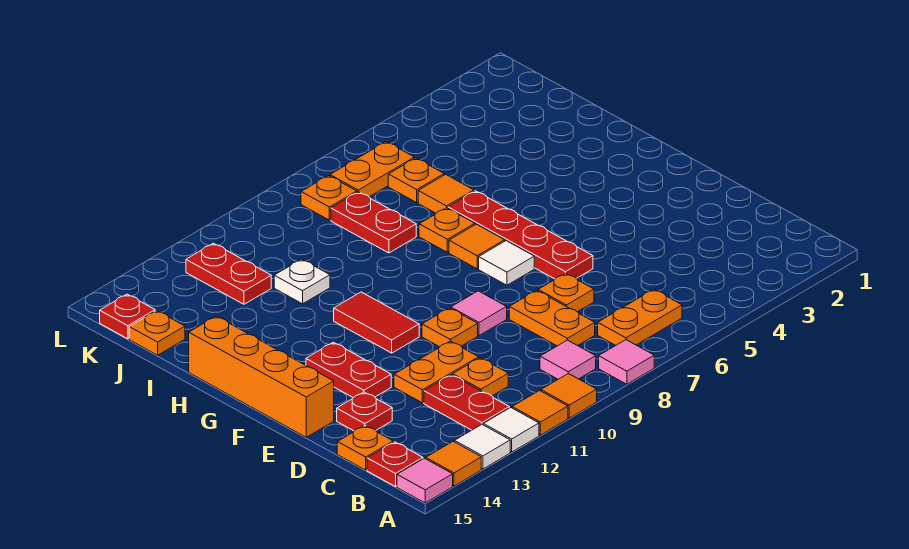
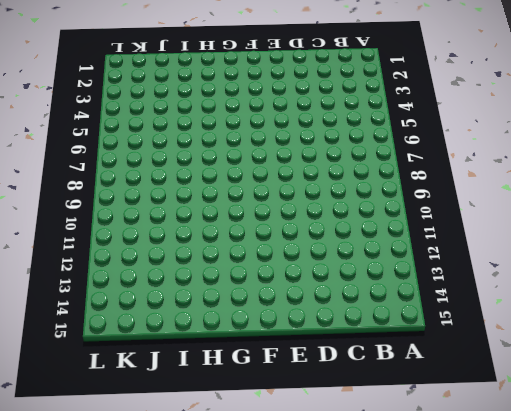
none -> pink tile A8 level 1
none -> orange tile A10 level 1
none -> orange tile A11 level 1
none -> white tile A12 level 1

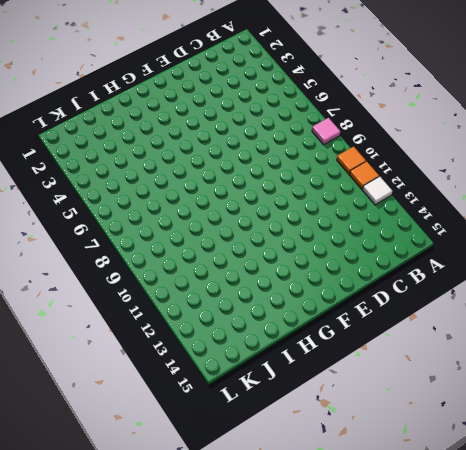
none -> white tile A13 level 1
none -> orange tile A14 level 1
none -> pink tile A15 level 1
none -> orange plate B6:B7 level 1

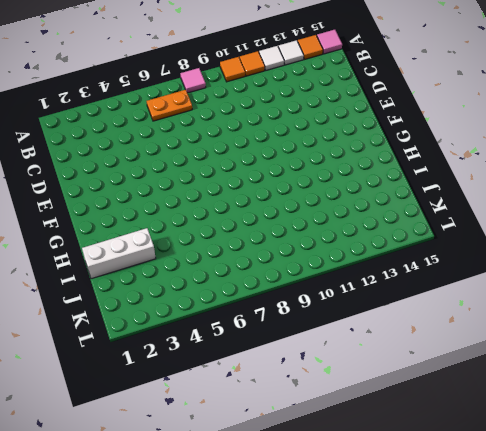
white brick I1:I3 level 1 -> none
none -> pink tile B9 level 1
none -> red plate B12:C12 level 1
none -> red plate B15 level 1
none -> orange plate C8:D8 level 1

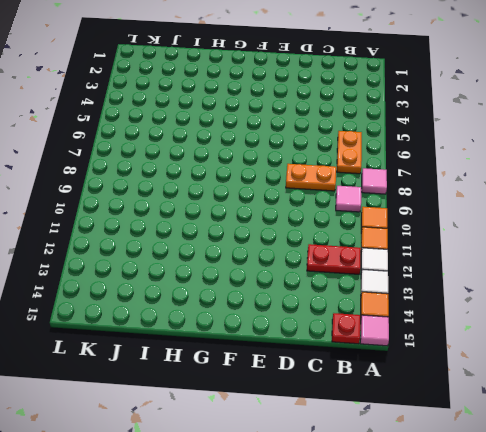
none -> orange plate C11 level 1
none -> orange plate C15 level 1
none -> orange plate D7 level 1
none -> orange plate D11:D12 level 1

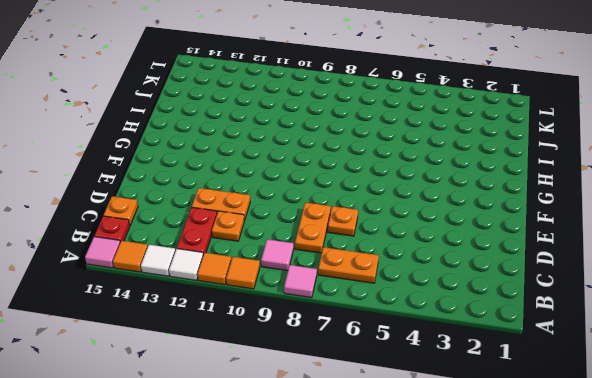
none -> red plate D14 level 1
none -> red plate E6:H6 level 1
none -> pink tile E9 level 1
none -> orange plate E10 level 1

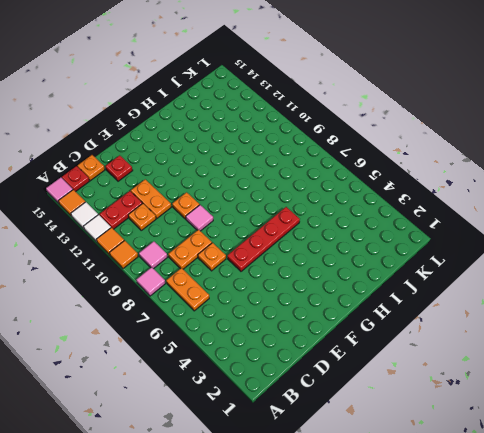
none -> red plate E13:F13 level 1
none -> orange brick E15:H15 level 1
none -> white tile F7 level 1
none -> red tile F11:G11 level 1

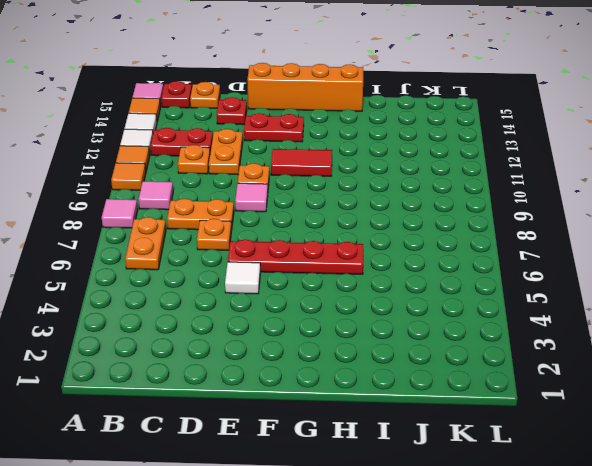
white tile E5 level 1 -> white tile F7 level 1
none -> orange tile G7 level 1
none -> orange plate H7 level 1
none -> orange tile I6 level 1
none -> red plate I8:J8 level 1

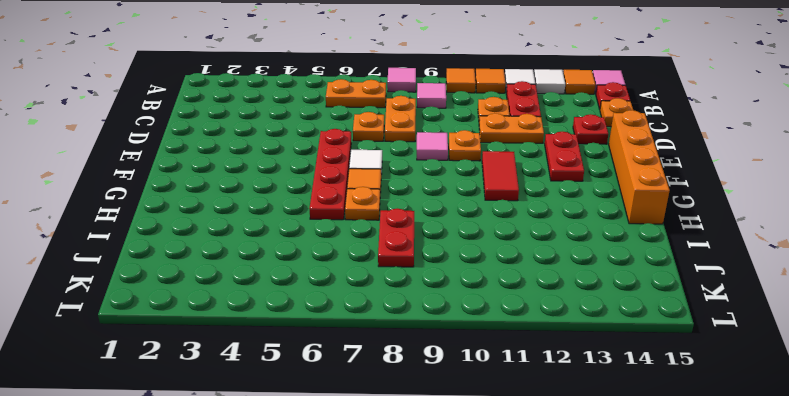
none -> orange tile I6 level 1
none -> white plate I11 level 1
none -> orange plate J6 level 1
none -> red plate J12:K12 level 1

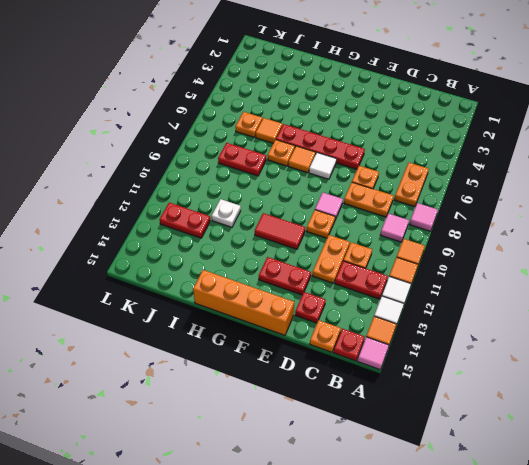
none -> orange plate J15 level 1
none -> orange plate K6:K7 level 1
none -> orange plate K8 level 1
none -> red plate K15 level 1

